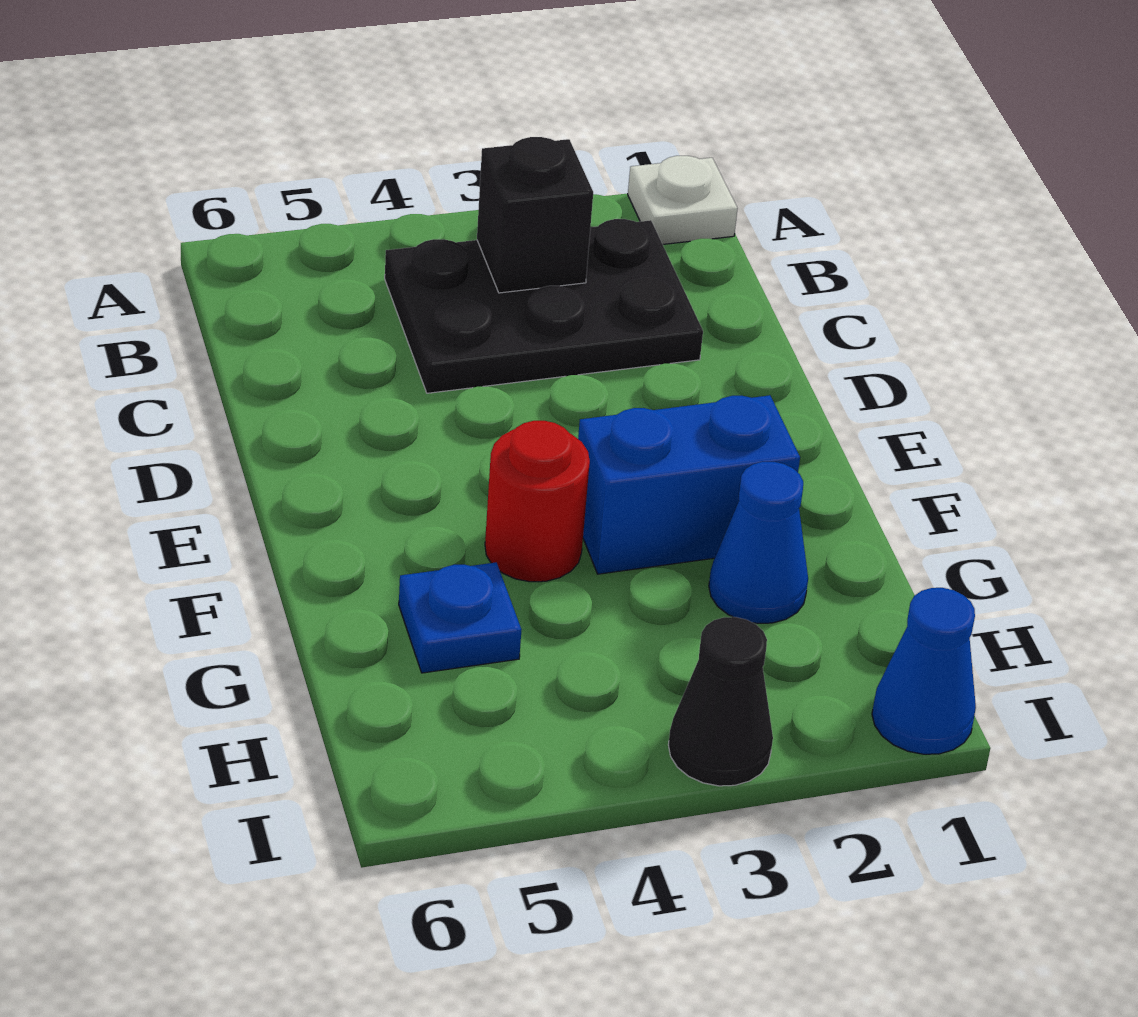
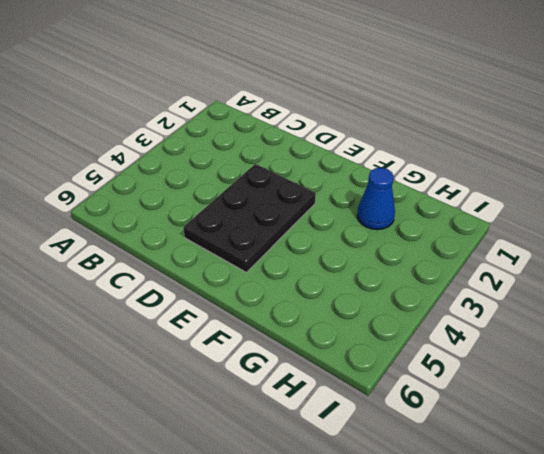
black plate D3:E5 level 1 -> black plate B2:C4 level 1
none -> white plate A1 level 1
none -> blue brick F2:F3 level 1

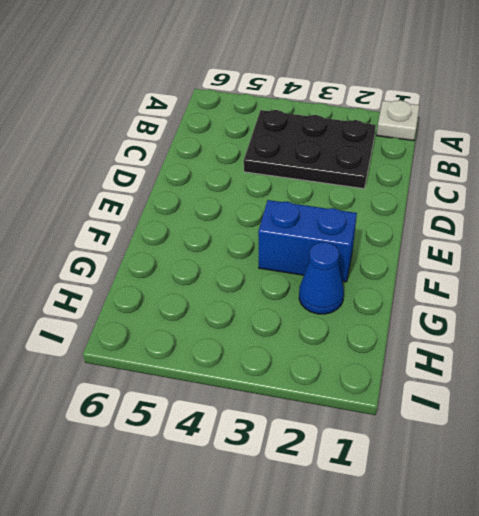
none -> red round brick F4 level 1
none -> blue plate G5 level 1

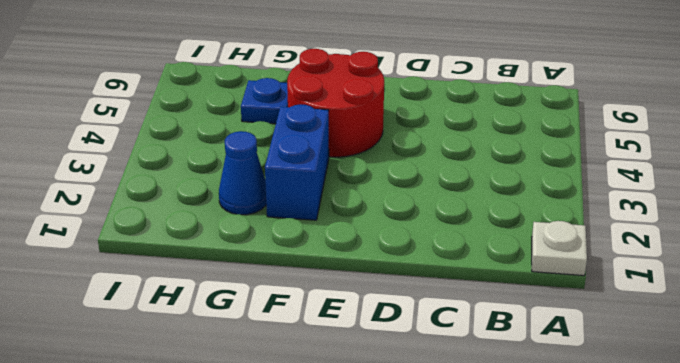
red round brick E4:F5 level 1 -> red round brick F4 level 1
none -> black plate B2:C4 level 1
none -> blue cone I1 level 1

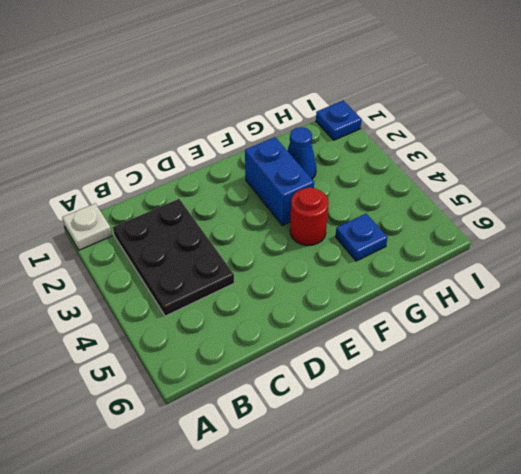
blue plate I1 level 1 -> blue cone I1 level 1
none -> black cone I3 level 1
none -> black brick B3 level 2

